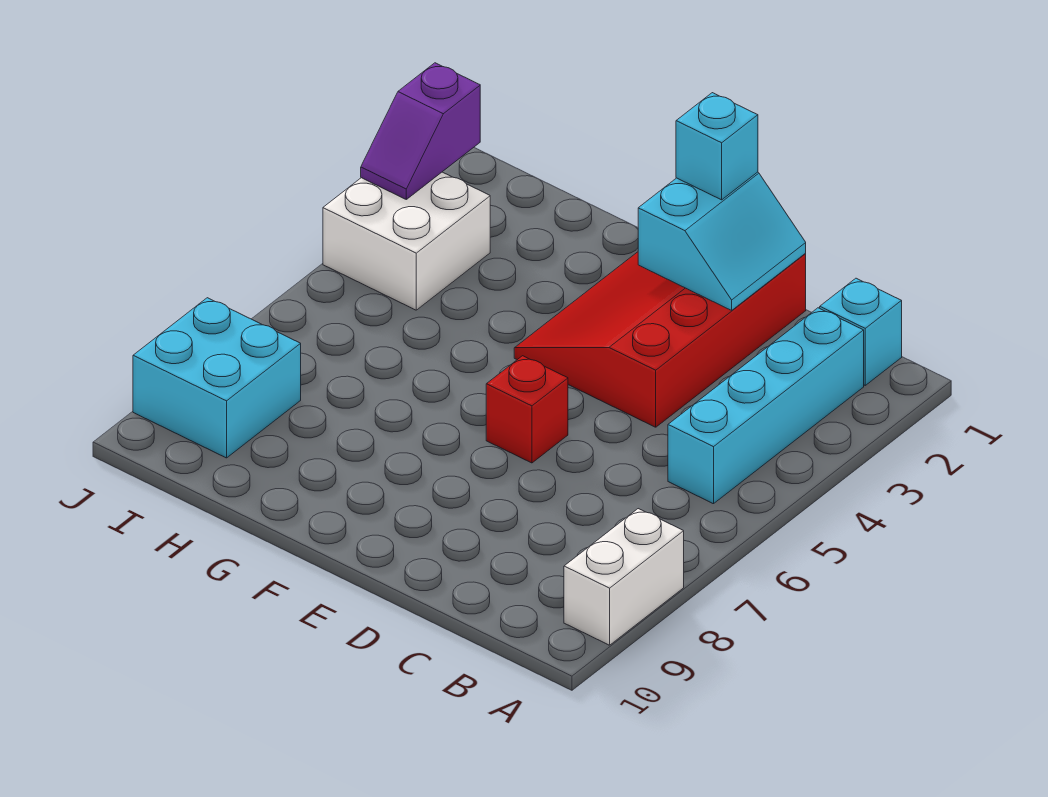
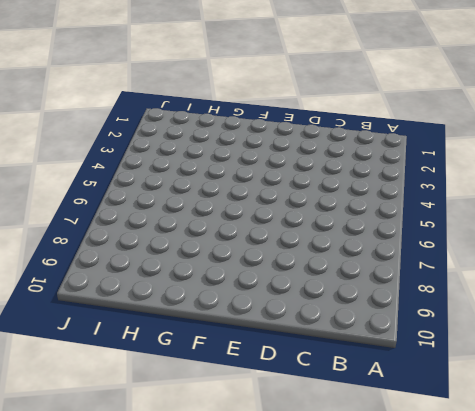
none -> white brick A8:A9 level 1
none -> cyan brick B1 level 1

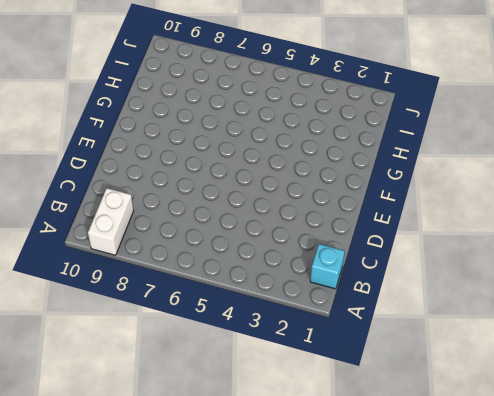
white brick A9:B9 level 1 -> white brick A8:A9 level 1
none -> cyan brick B2:B5 level 1
none -> red slope D1:F4 level 1 top D

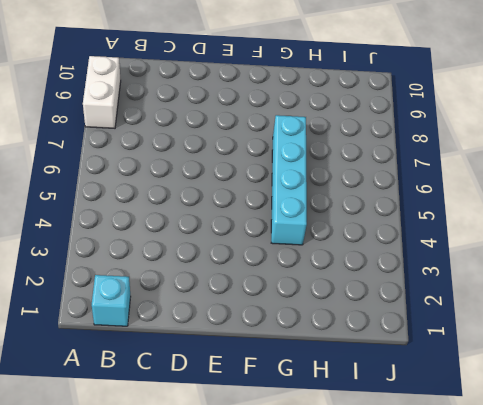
cyan brick G4:G7 level 1 -> cyan brick B2:B5 level 1
none -> red slope D1:F4 level 1 top D
none -> red brick E6 level 1

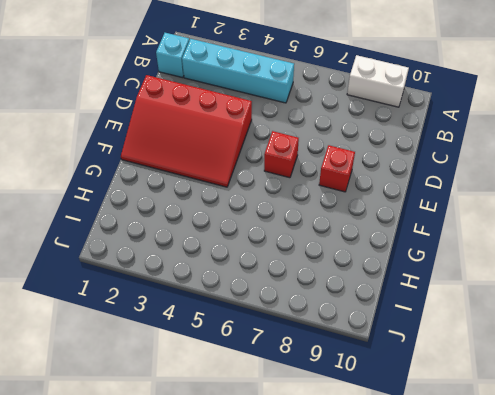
red brick E8 level 1 -> none
none -> white brick I3:J4 level 1
none -> cyan brick I8:J9 level 1

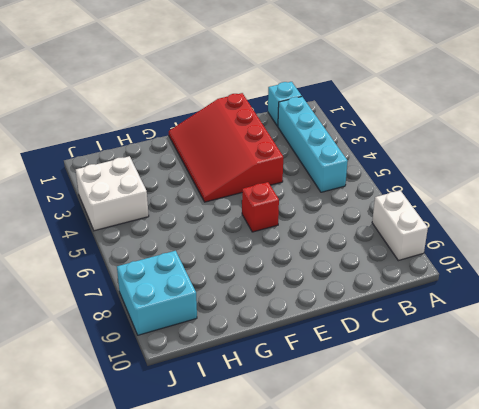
none -> cyan slope D1:E2 level 2 top E
none -> purple slope J2:J3 level 2 top 2

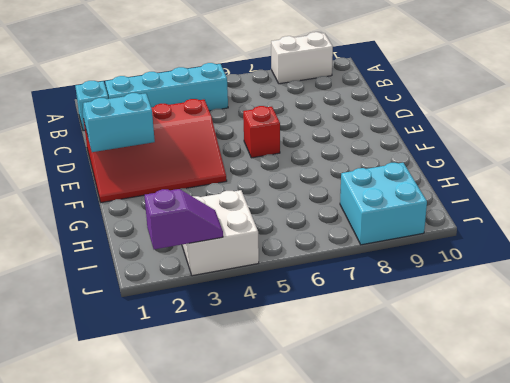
none -> cyan brick E1 level 3

